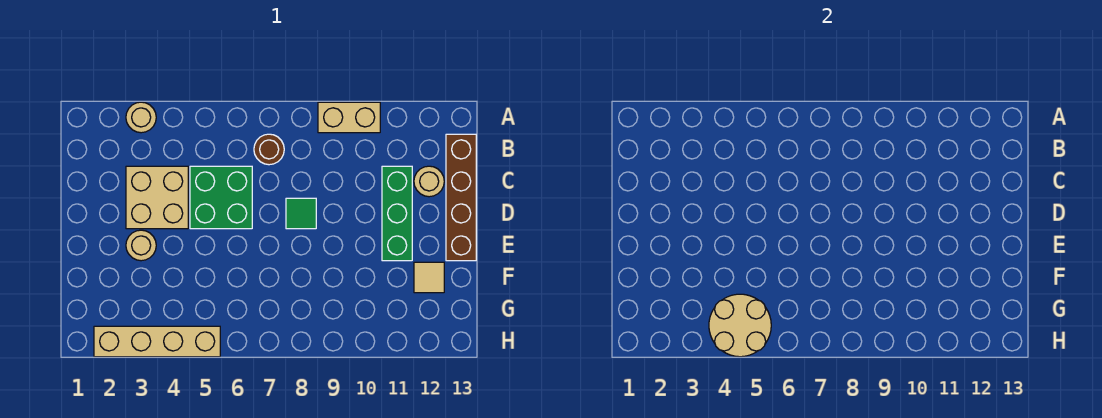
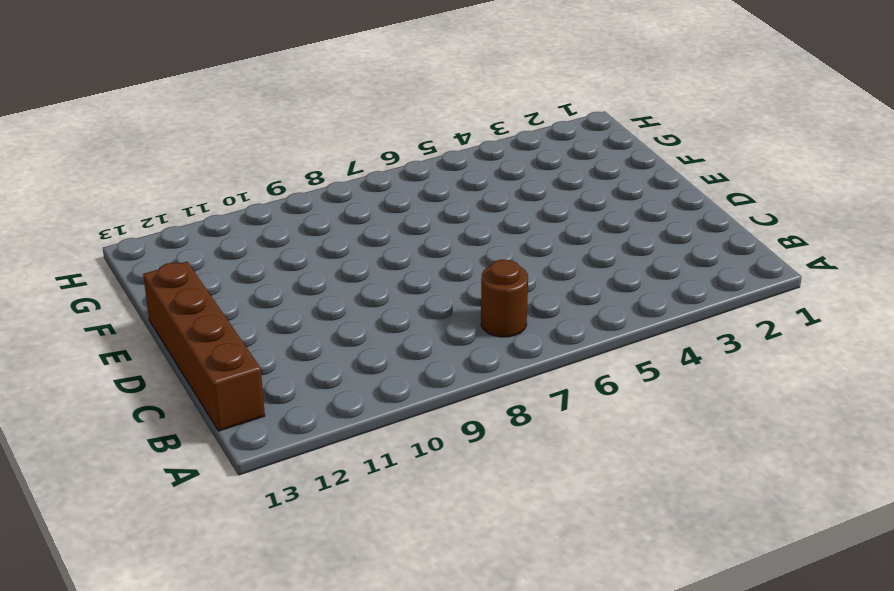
none -> tan round brick A3 level 1
none -> tan brick A9:A10 level 1
none -> tan brick C3:D4 level 1

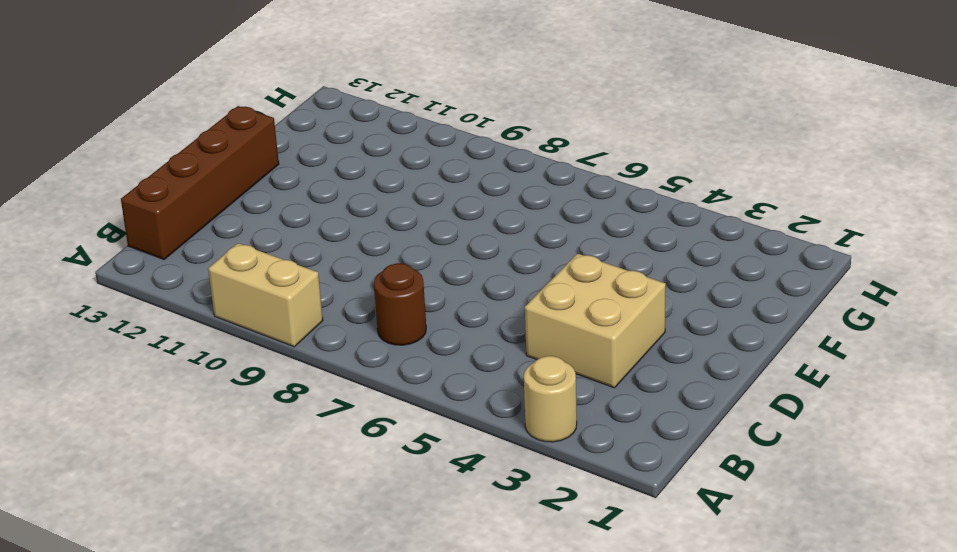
none -> green brick C5:D6 level 1
none -> green brick C11:E11 level 1
none -> tan round brick C12 level 1

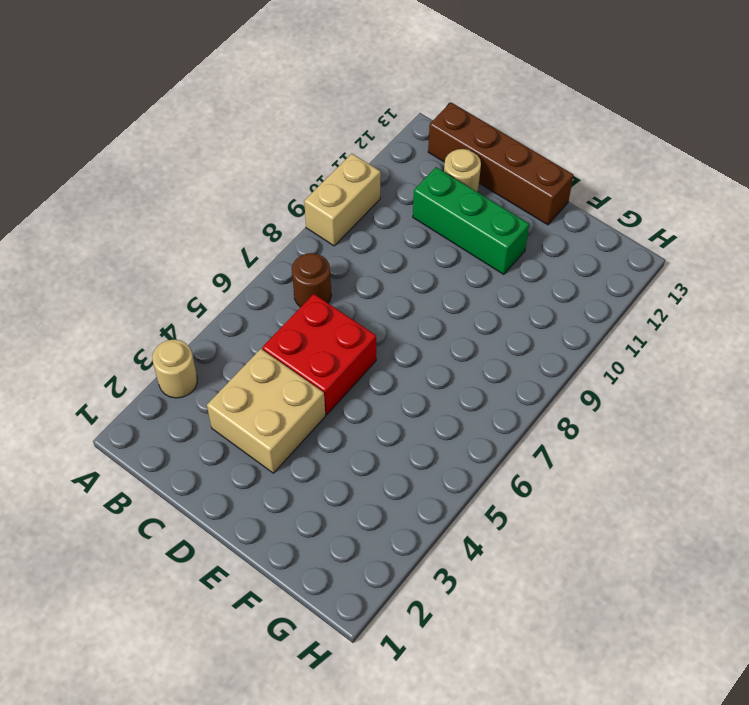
red brick C5:D6 level 1 -> green brick C5:D6 level 1
none -> green tile D8 level 1
none -> tan round brick E3 level 1
none -> tan tile F12 level 1

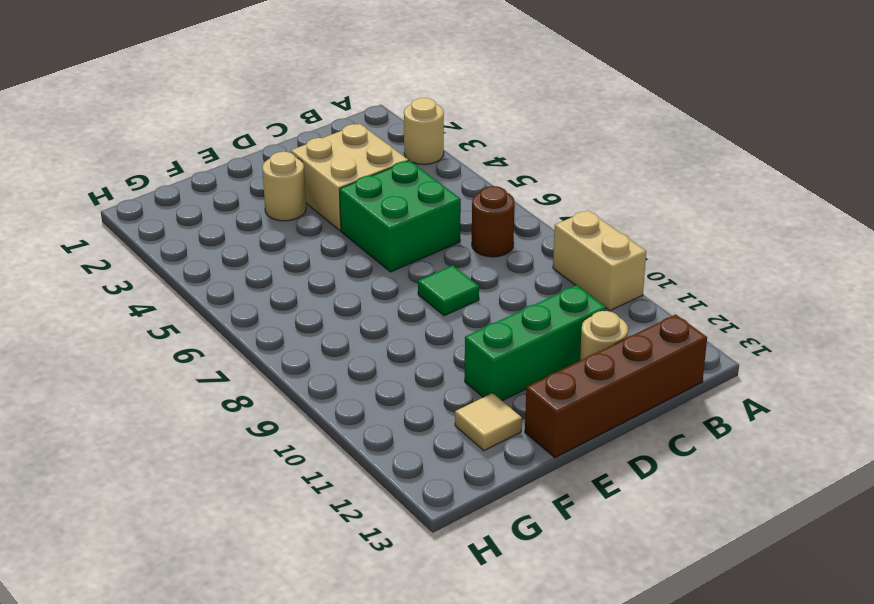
none -> tan brick H2:H5 level 1
none -> tan round brick G4:H5 level 2

